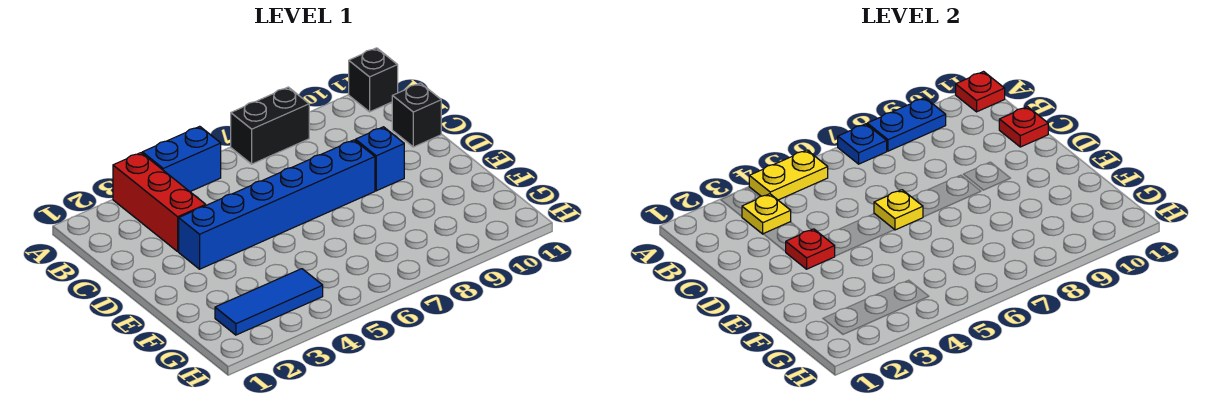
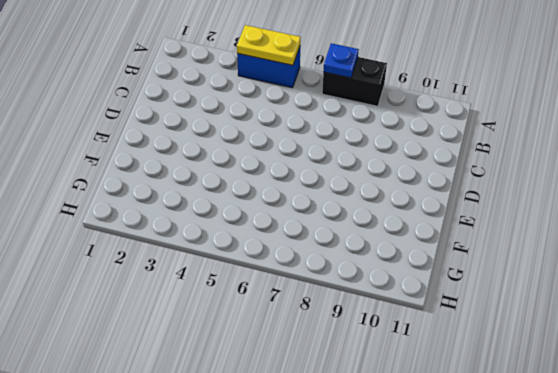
none -> red brick A3:C3 level 1
none -> black brick A11 level 1
none -> black brick C11 level 1

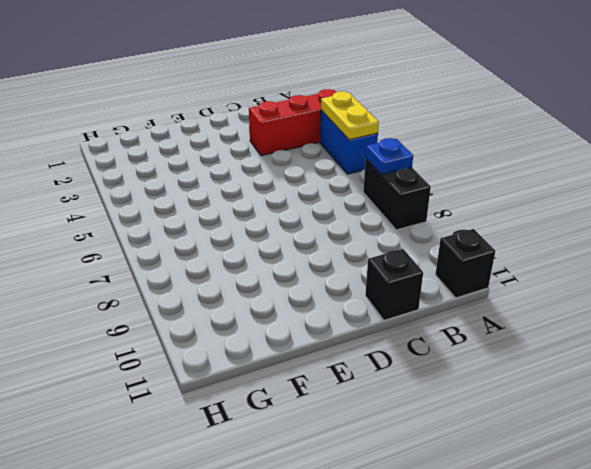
none -> blue brick D3:D8 level 1
none -> blue brick D9 level 1
none -> blue tile G2:G4 level 1

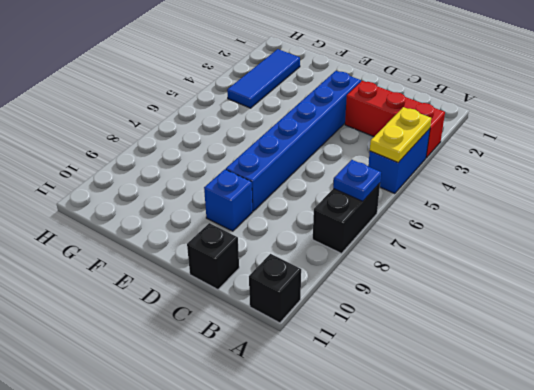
none -> blue plate A8:A9 level 2
none -> red plate A11 level 2
none -> yellow plate B3 level 2

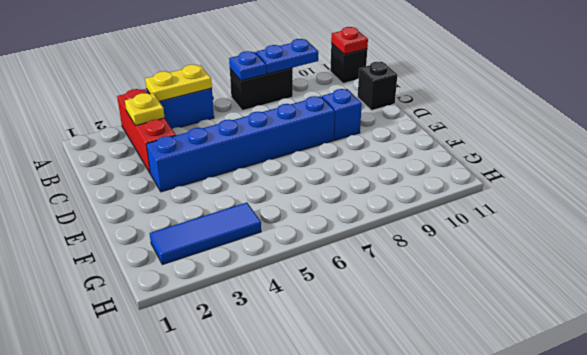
none -> red plate C11 level 2
none -> red plate D3 level 2
none -> yellow plate D6 level 2

